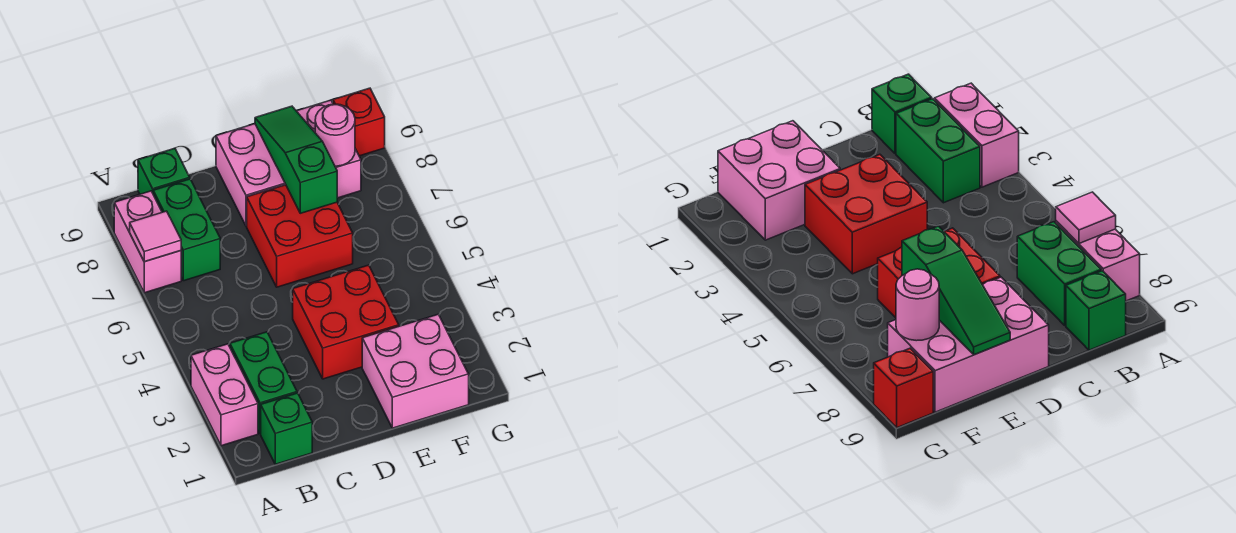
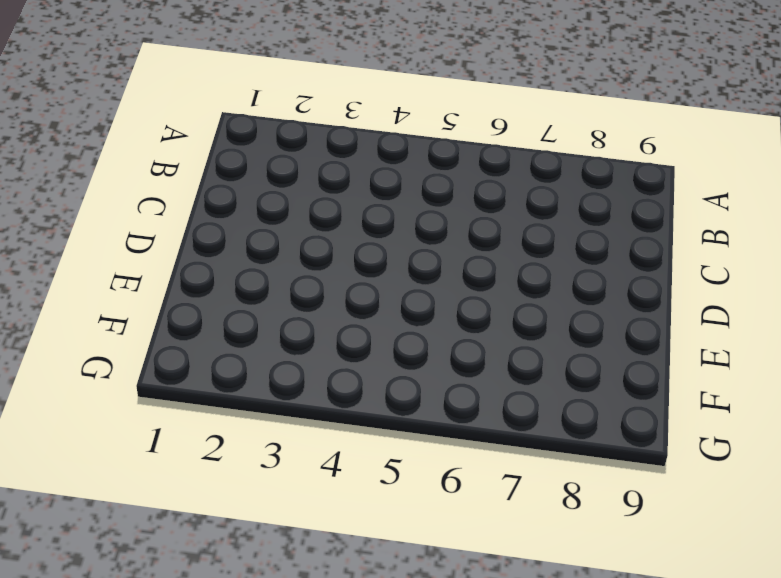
none -> pink brick A2:A3 level 1
none -> pink brick A7:A8 level 1
none -> green brick B1 level 1

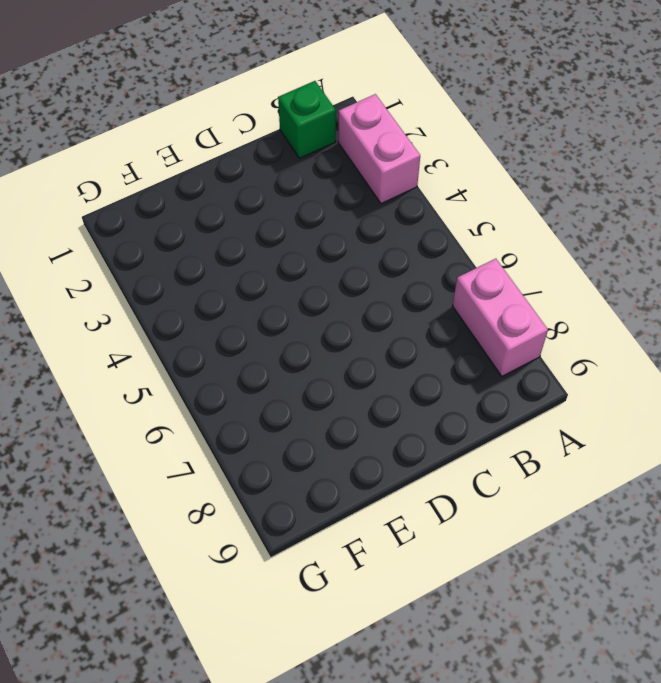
none -> green brick B2:B3 level 1
none -> green brick B7:B8 level 1
none -> green brick B9 level 1

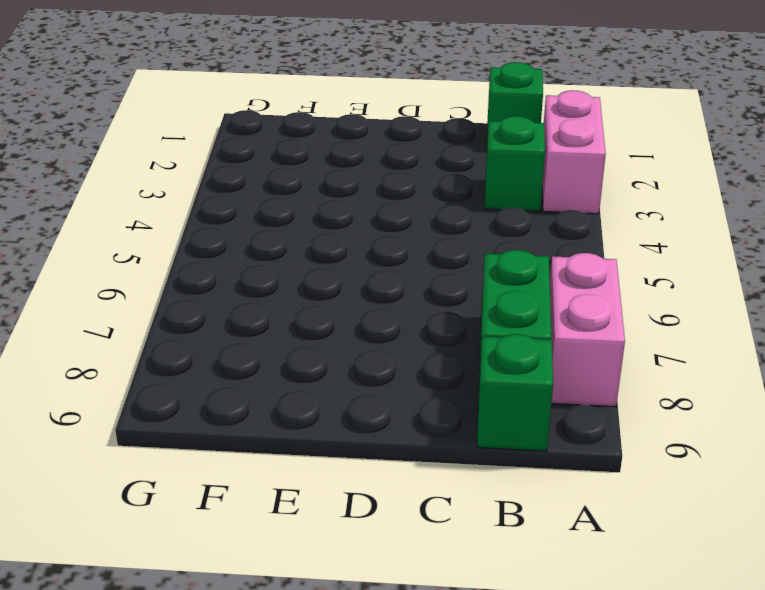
green brick B3 level 1 -> green brick B2:B3 level 1
none -> red brick D3:E4 level 1
none -> red brick D6:E7 level 1
none -> pink brick D8:F9 level 1

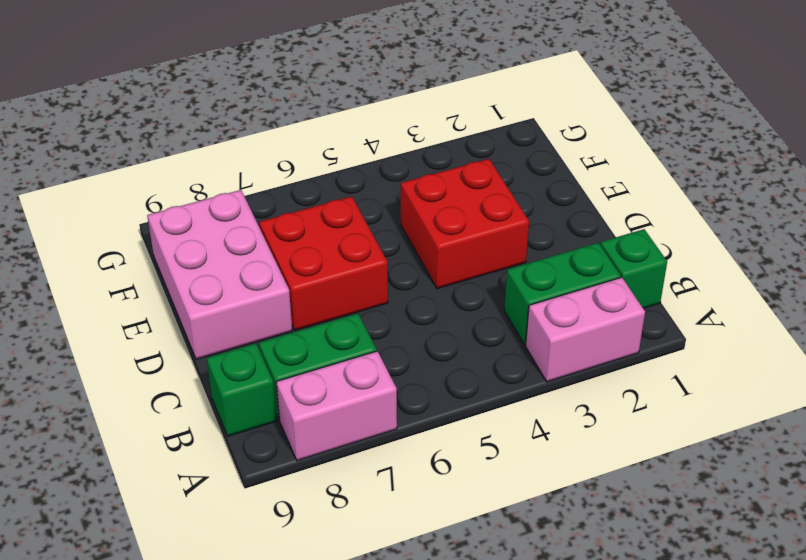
none -> pink brick E1:F2 level 1
none -> red brick G9 level 1
none -> pink tile A7 level 2

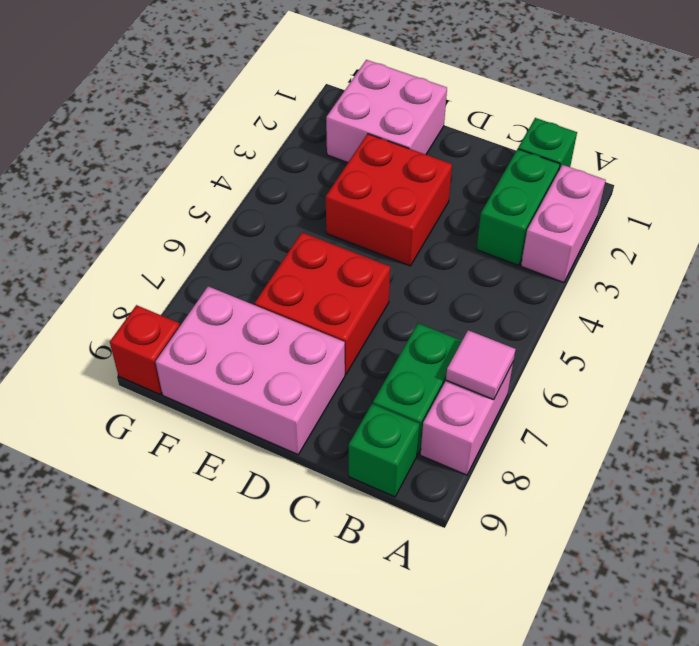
none -> green slope E7:E9 level 2 top 7
none -> pink round brick F8 level 2

